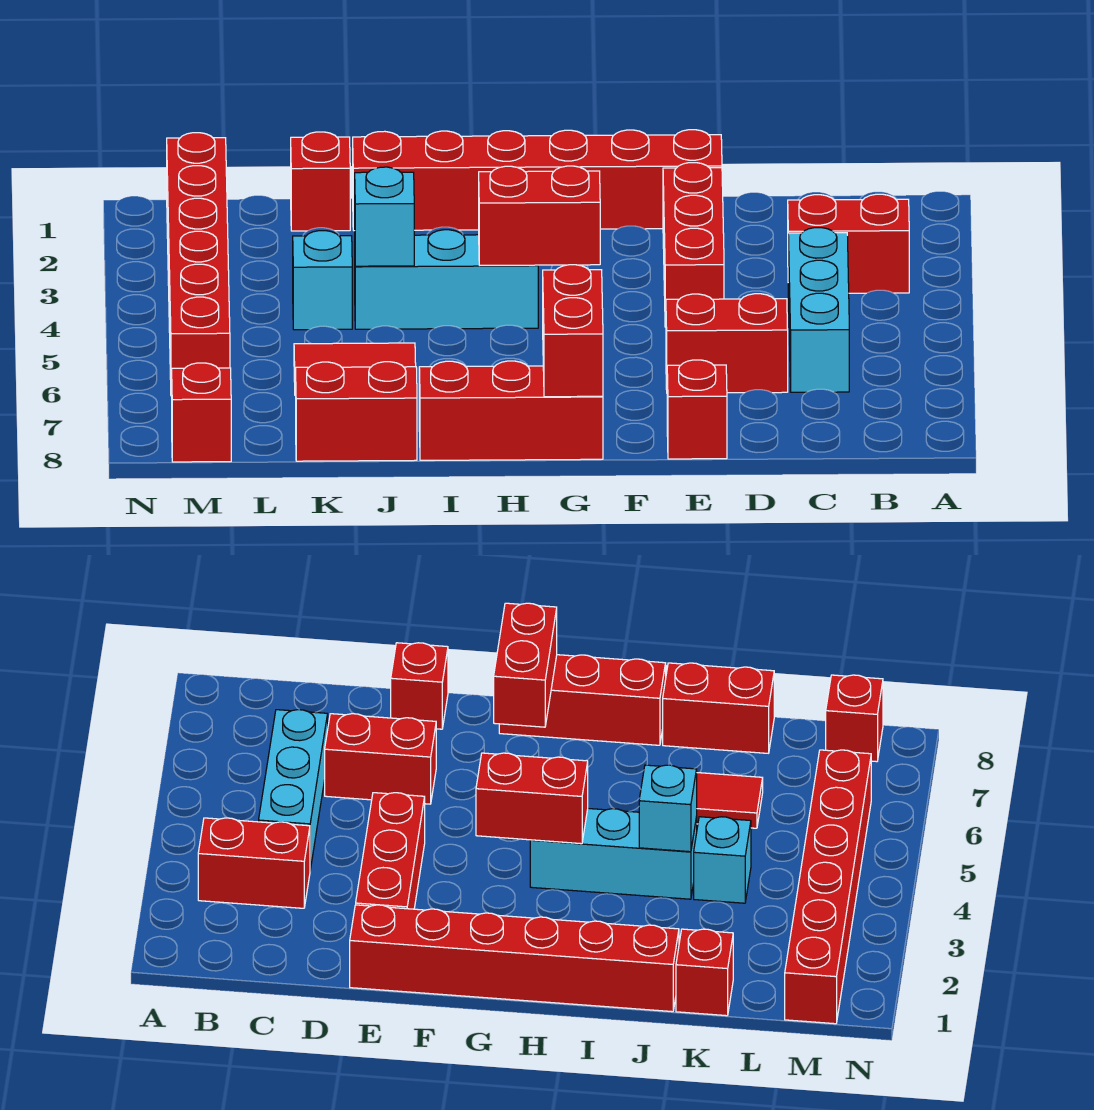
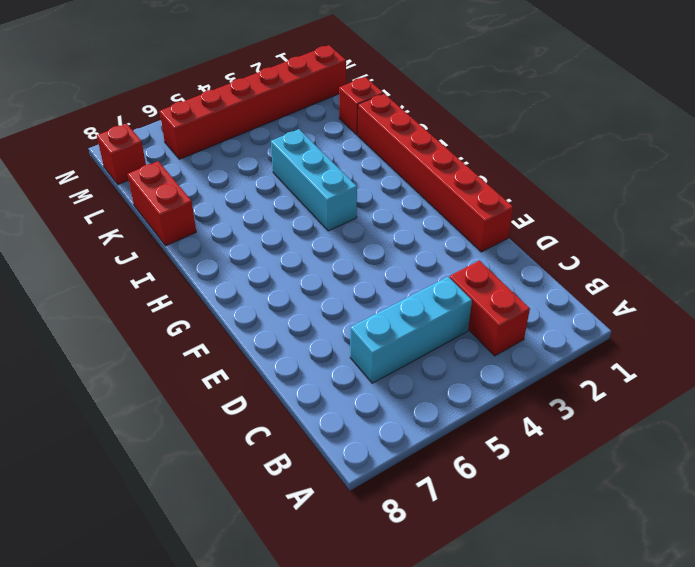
none -> red brick D6:E6 level 1
none -> red brick E2:E4 level 1
none -> red brick E8 level 1

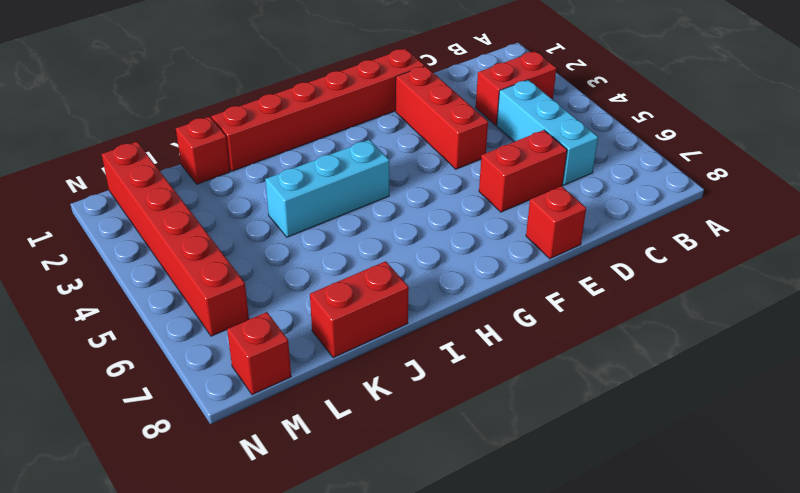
none -> red brick G8:I8 level 1
none -> red tile J6:K6 level 1
none -> cyan brick K4 level 1

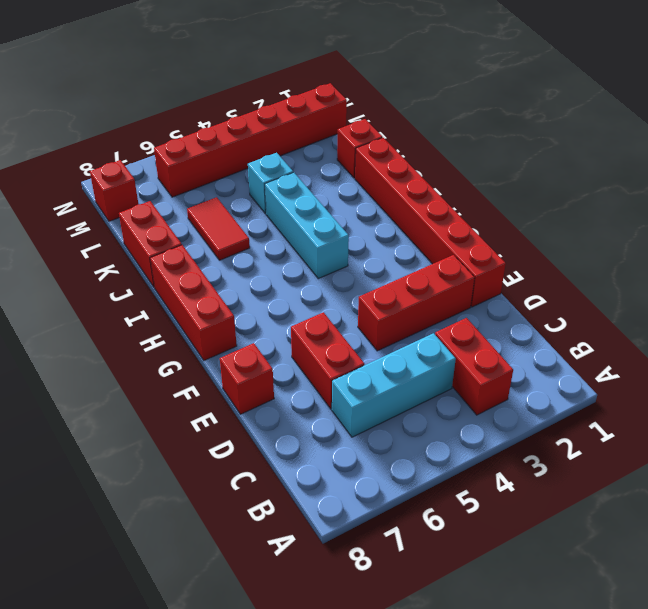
none -> red brick G4:H4 level 2
none -> red brick G7:G8 level 2
none -> cyan brick J4 level 2

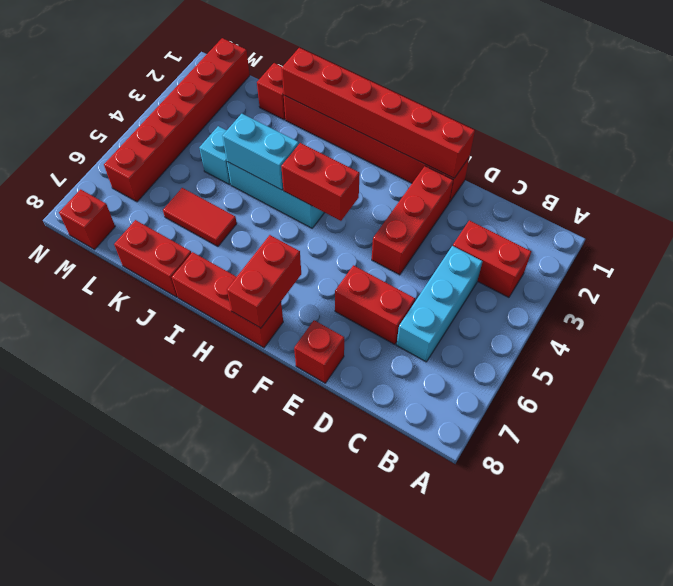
red brick E1:J1 level 2 -> none
cyan brick I4:J4 level 2 -> cyan brick J4 level 2

